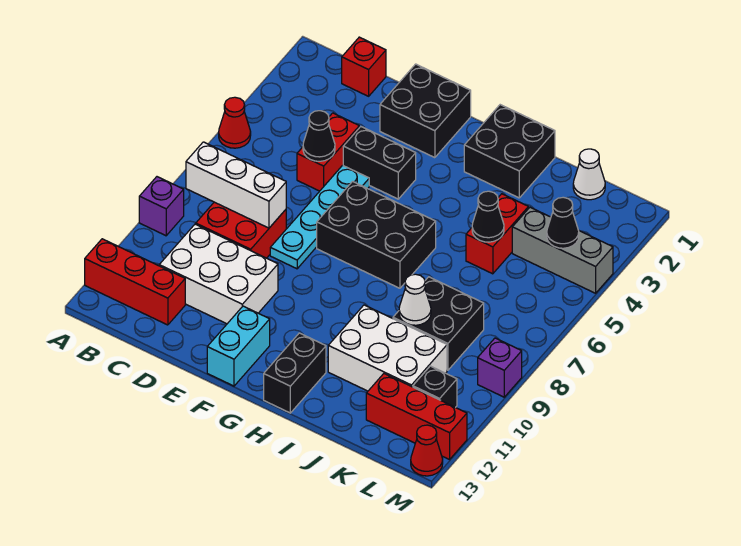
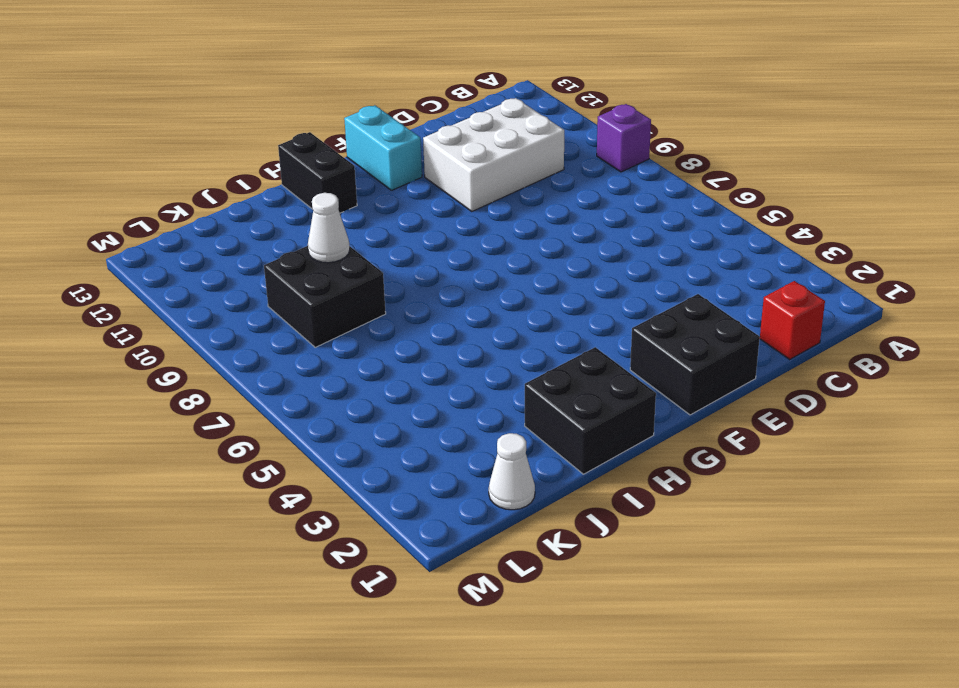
none -> red cone A5 level 1
none -> red brick A12:C12 level 1
none -> red brick C8:D9 level 1

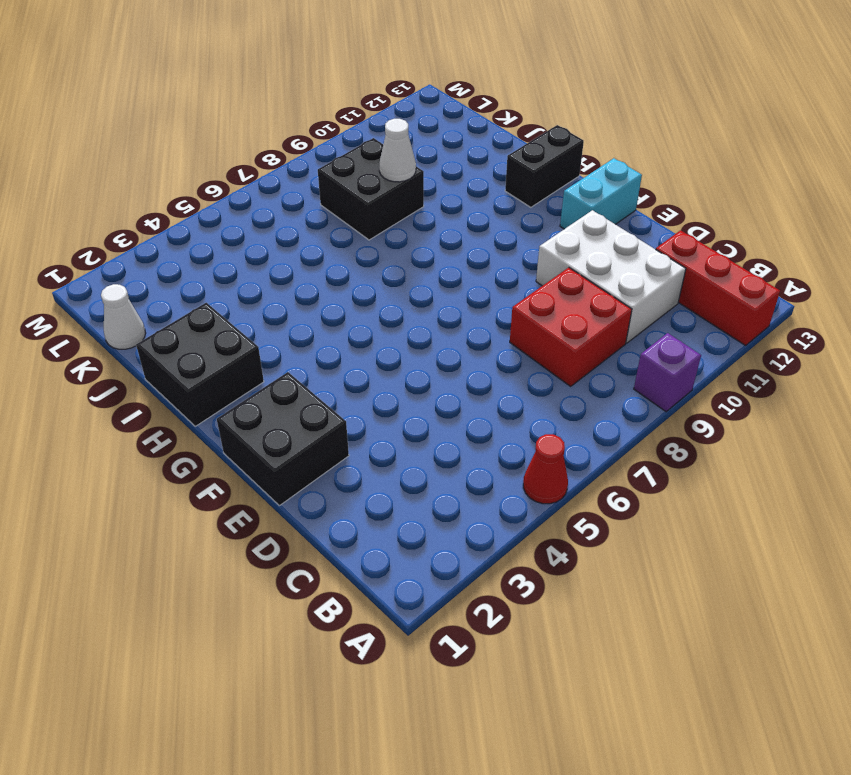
none -> red brick C1 level 1
none -> red brick D4:D5 level 1
none -> black brick E4:F4 level 1

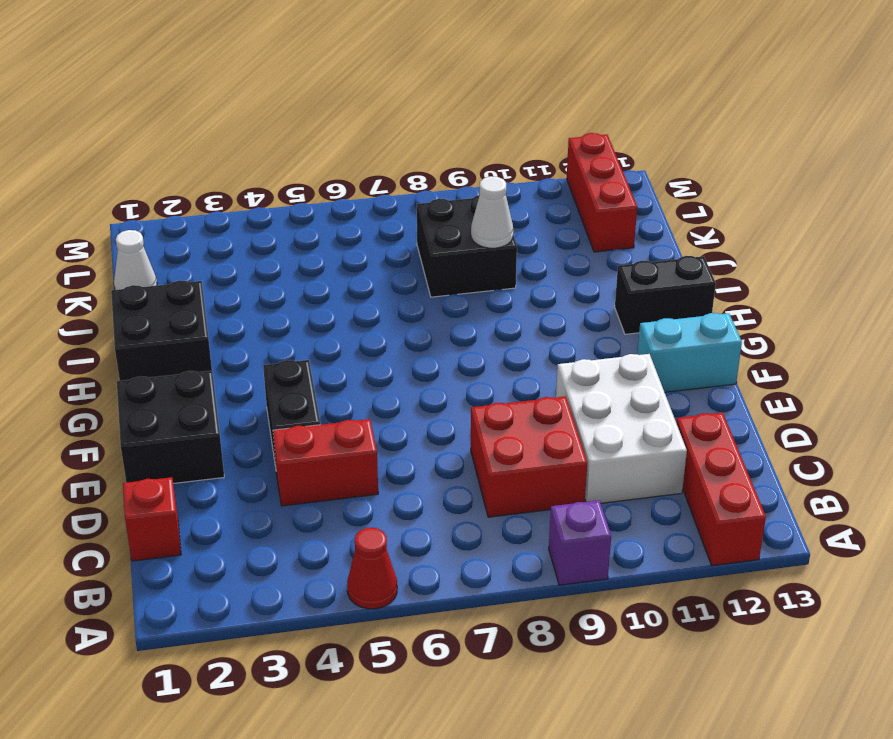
none -> cyan plate E5:E8 level 1
none -> black brick F6:H7 level 1
none -> white brick I10:K11 level 1

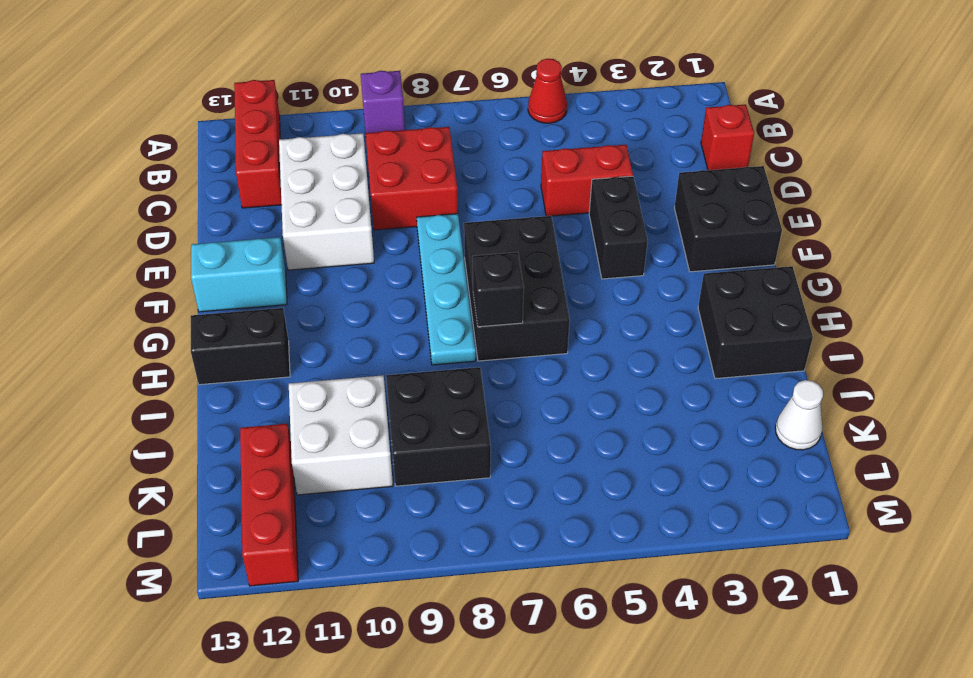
cyan plate E8:H8 level 1 -> cyan plate E5:E8 level 1
black brick H7 level 2 -> black brick L11 level 1
white brick J10:K11 level 1 -> white brick I10:K11 level 1
none -> red brick J4:J5 level 1
none -> grey brick K4:M4 level 1
none -> purple brick M9 level 1

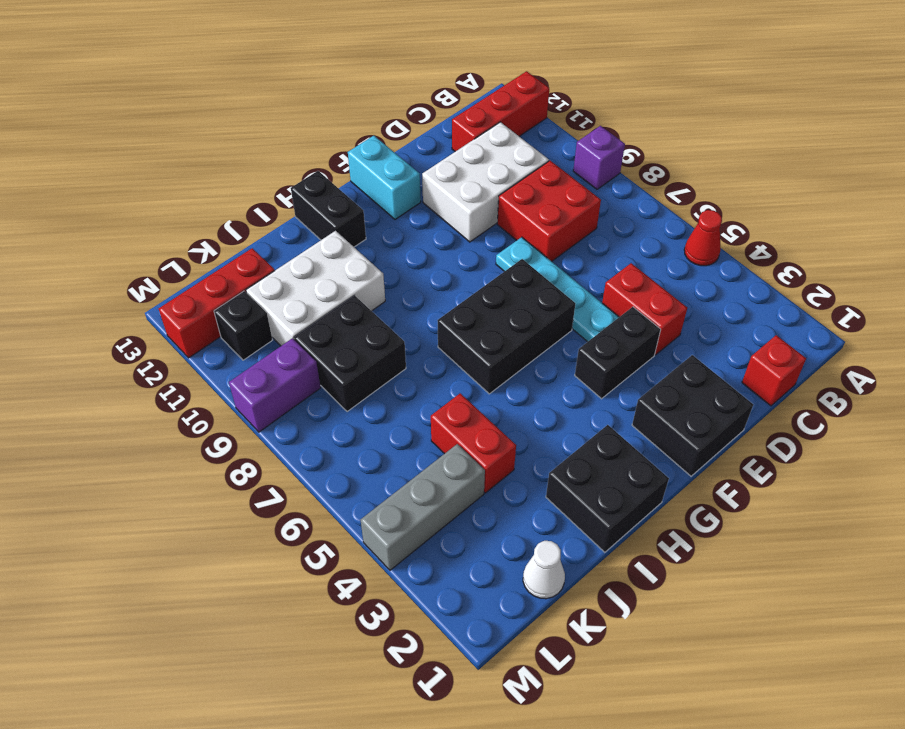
purple brick L9:M9 level 1 -> purple brick M9 level 1
none -> red cone M13 level 1
none -> white brick B8:D8 level 2
none -> black cone D5 level 2

